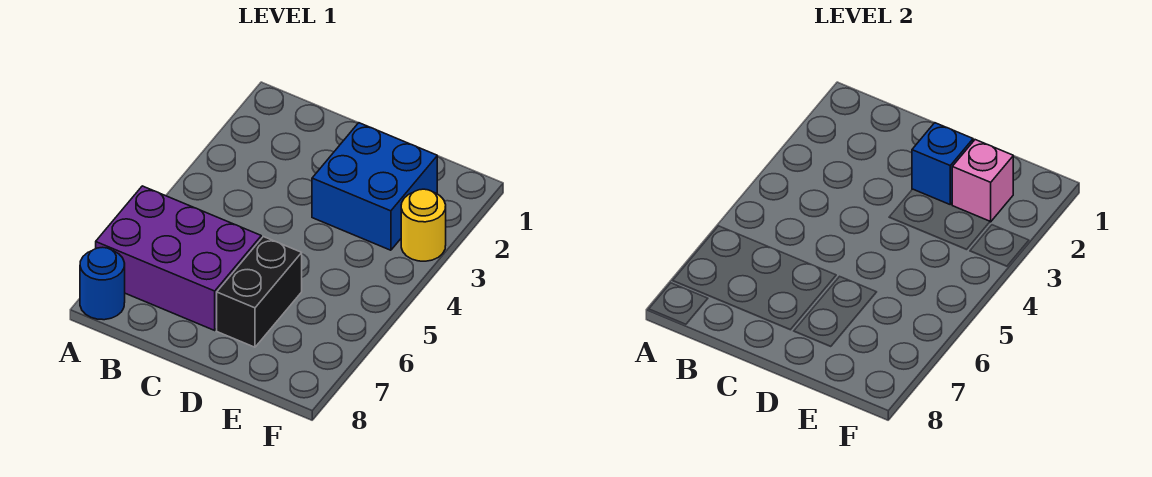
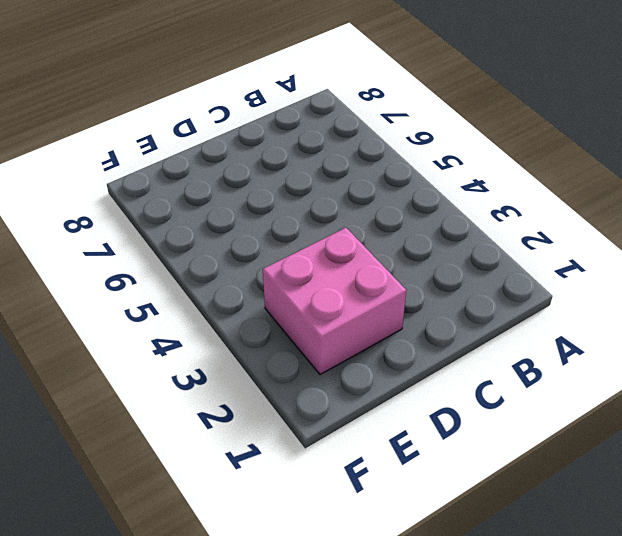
pink brick D2:E3 level 1 -> blue brick D2:E3 level 1
none -> purple brick A6:C7 level 1
none -> blue round brick A8 level 1

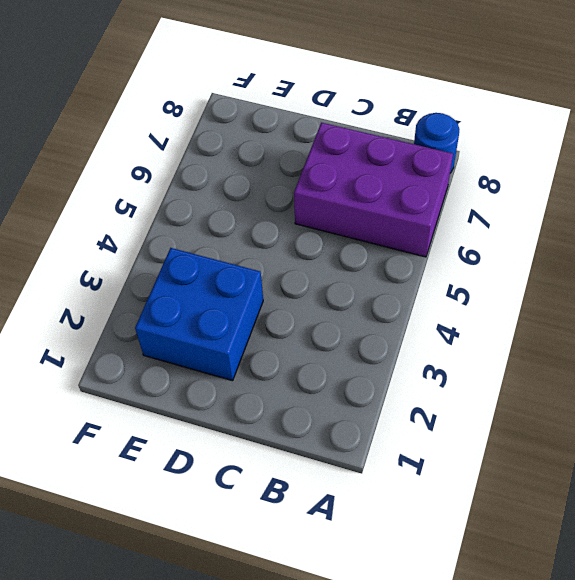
none -> black brick D6:D7 level 1
none -> yellow round brick F3 level 1

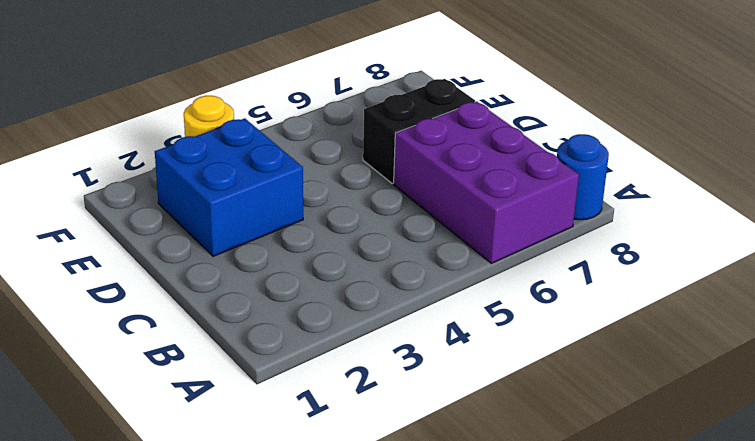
none -> blue brick D2 level 2
none -> pink brick E2 level 2

